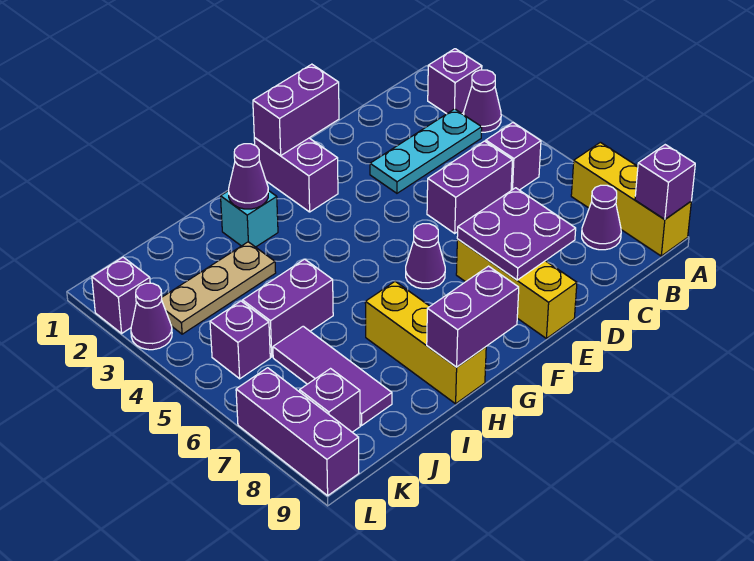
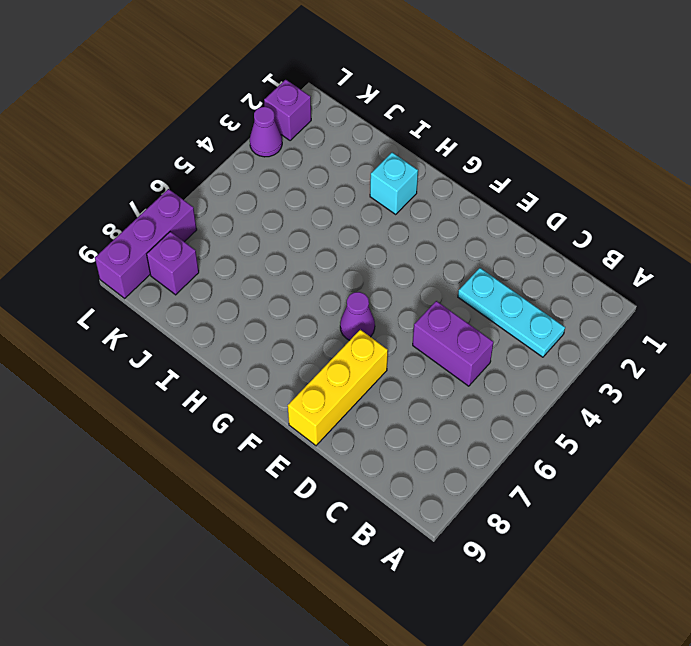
none -> purple brick A2 level 1
none -> purple cone A3 level 1
none -> yellow brick A7:A9 level 1

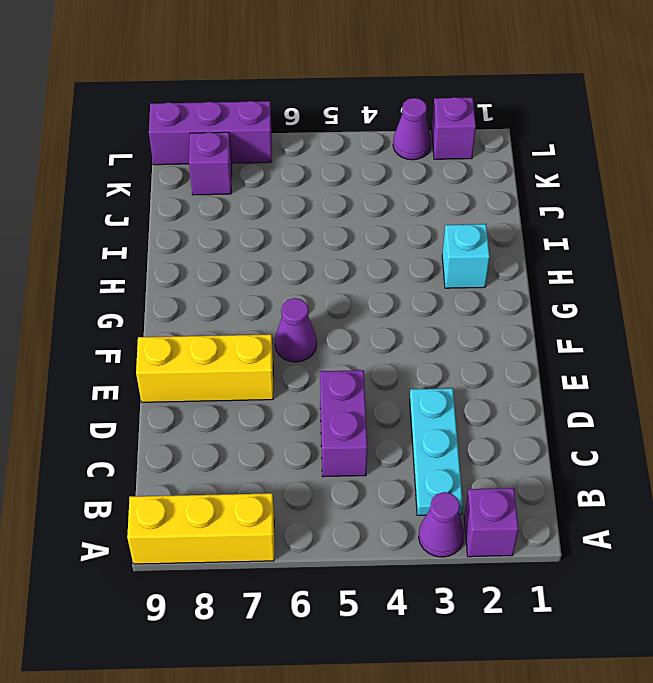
none -> purple brick B5 level 1
none -> purple cone B8 level 1
none -> purple brick F1:F2 level 1

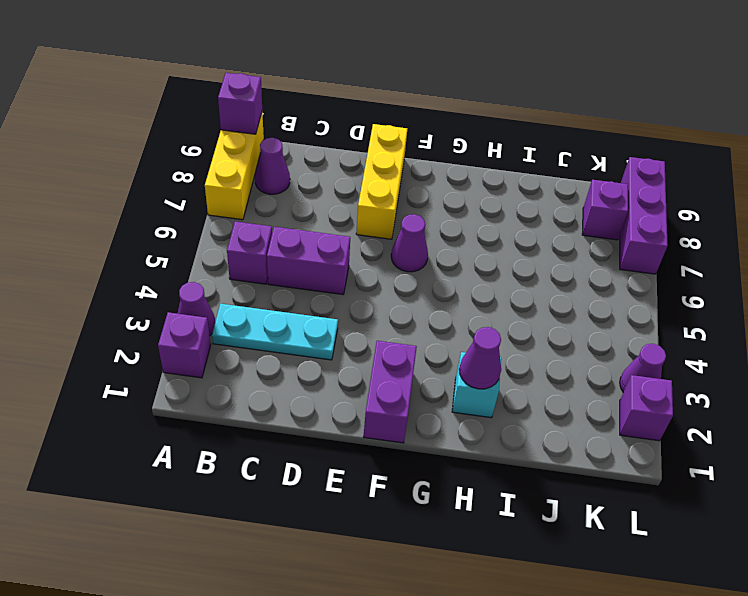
none -> yellow brick H7:H9 level 1
none -> tan plate I3:K3 level 1
none -> purple brick I5:J5 level 1

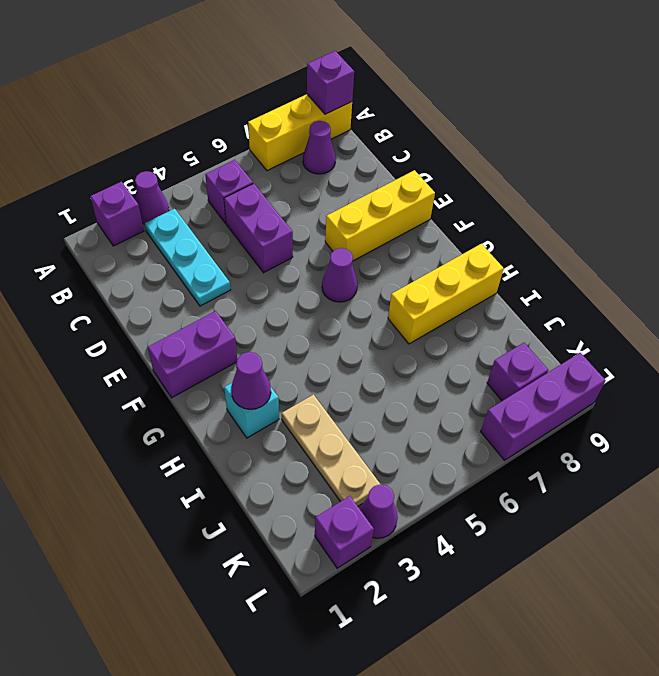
none -> purple brick I5:J5 level 1
none -> purple tile J6:J8 level 1
none -> purple brick K5 level 1

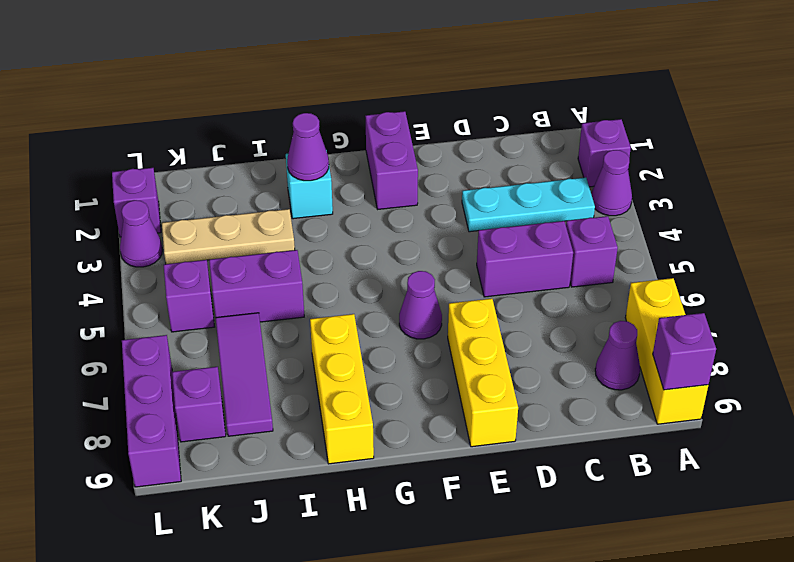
none -> purple plate D7:E8 level 2
none -> purple brick E1:F1 level 2
none -> purple brick G9:H9 level 2

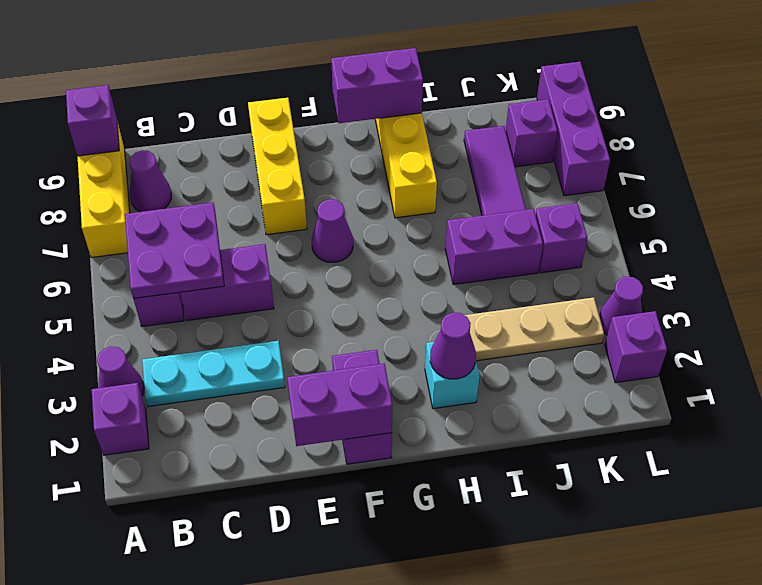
purple plate B5:C6 level 2 -> purple plate D7:E8 level 2

